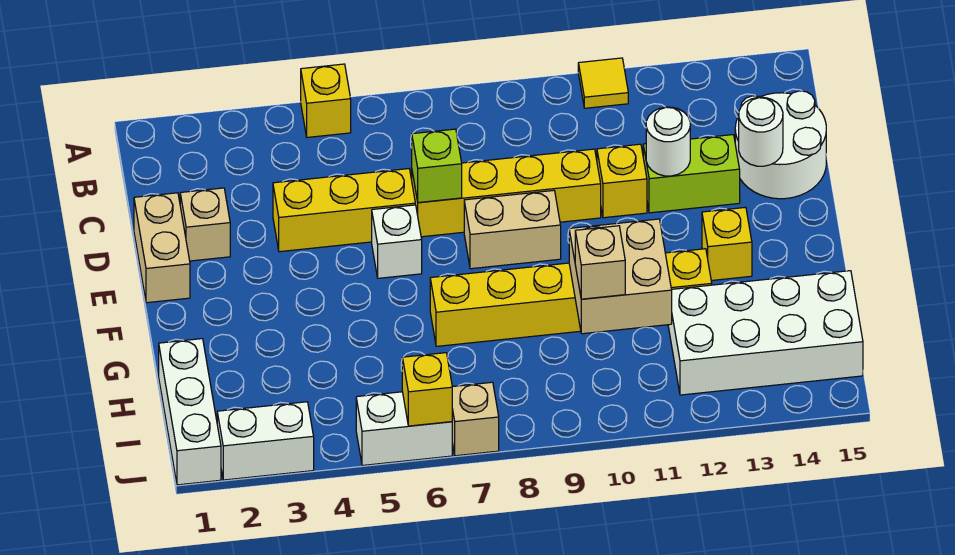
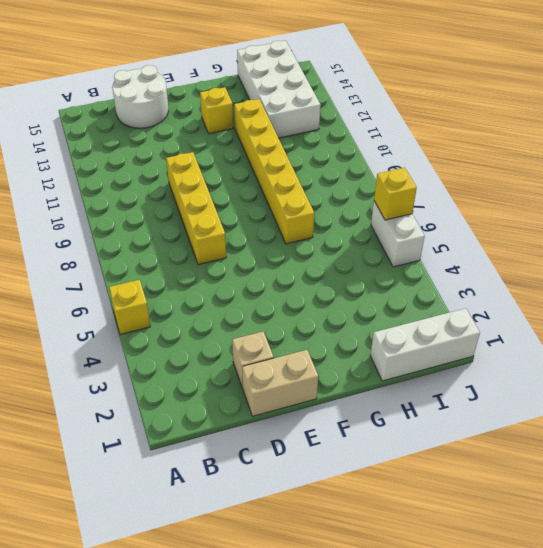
none -> yellow tile A11 level 1
none -> yellow brick D4:D6 level 1
none -> yellow brick D11 level 1

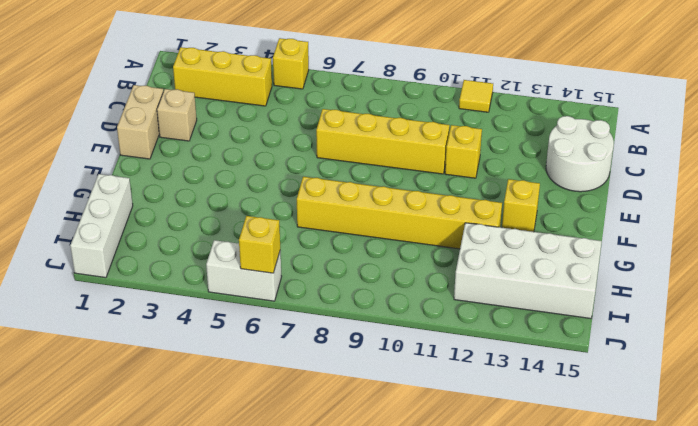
yellow brick B2:B4 level 1 -> yellow brick D4:D6 level 1
none -> lime brick D12:D13 level 1
none -> white brick E6 level 1
none -> tan brick E8:E9 level 1

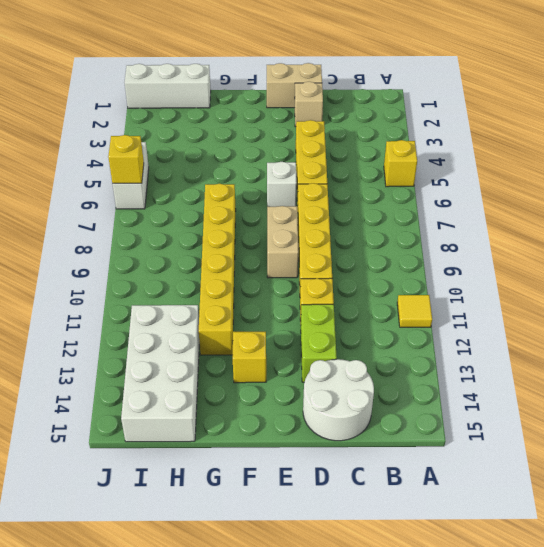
none -> white brick J2:J3 level 1
none -> tan brick J7 level 1
none -> lime brick D7 level 2

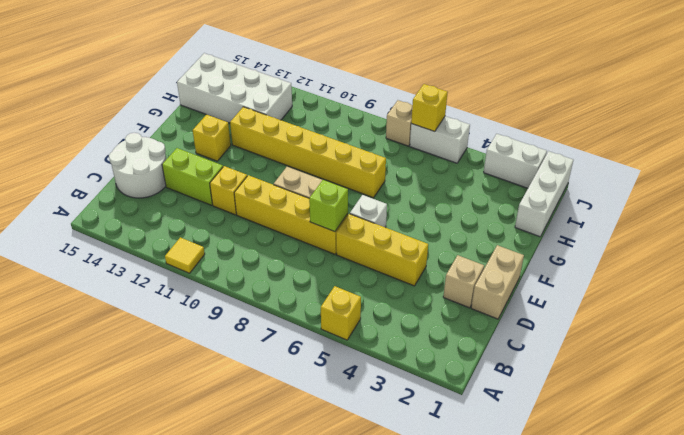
none -> white round brick D12 level 2
none -> white round brick D14 level 2
none -> tan brick G10:H11 level 2

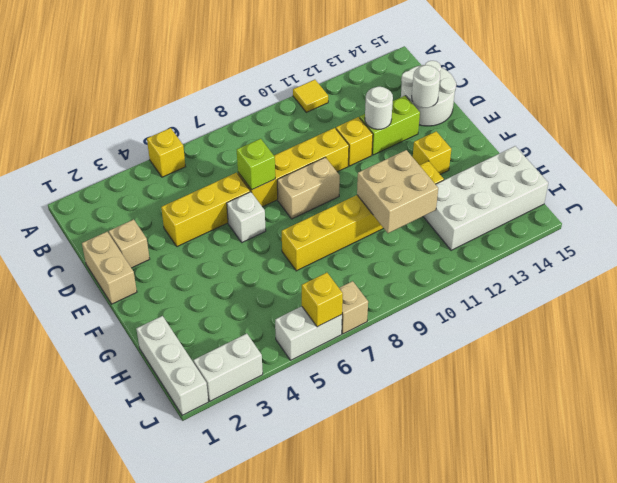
none -> tan brick H10 level 3

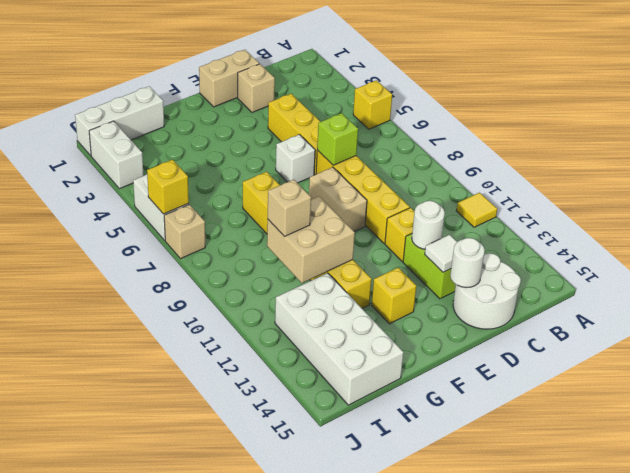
white tile D13 level 2 -> none

